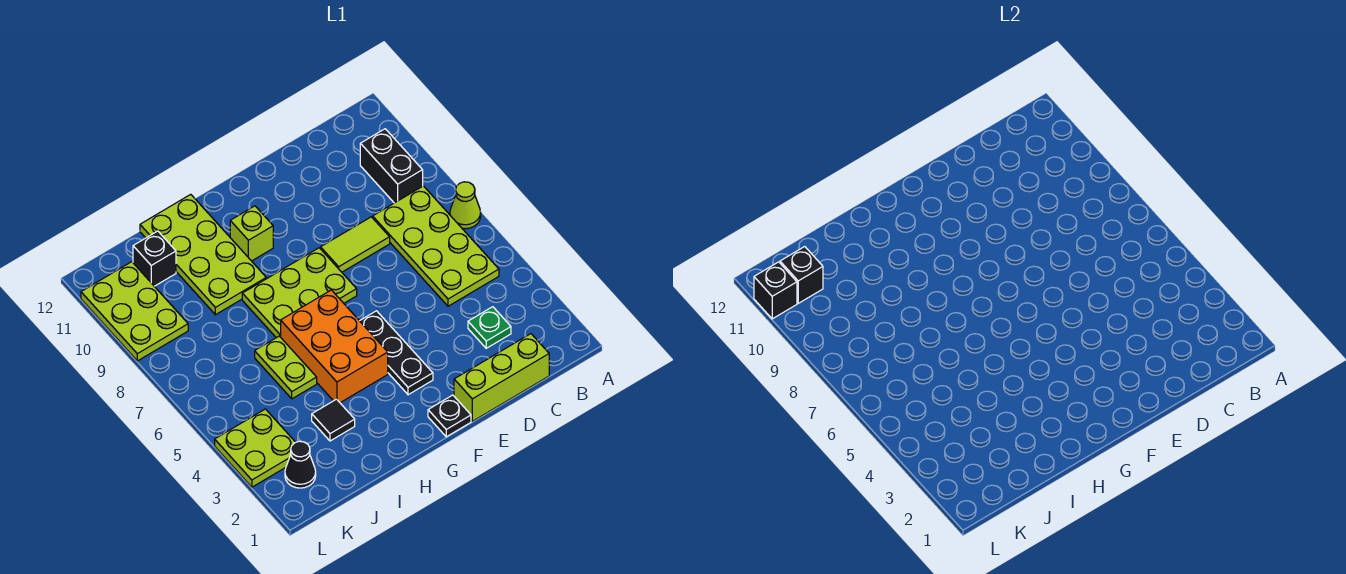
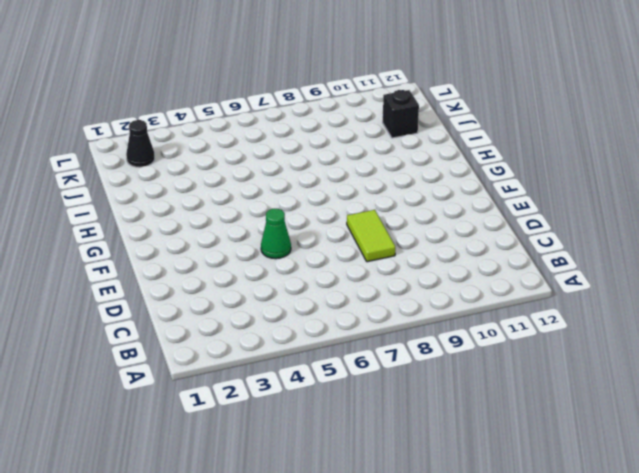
green cone E5 level 1 -> none
none -> lime cone A7 level 1
none -> lime plate B5:C8 level 1
none -> black brick B9:B10 level 1

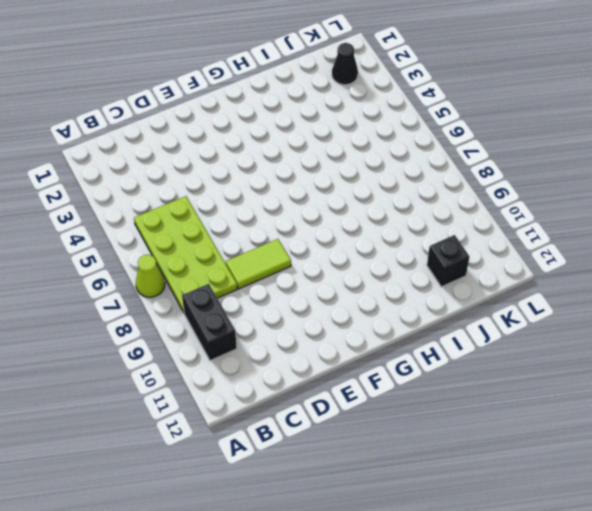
none -> lime brick C1:E1 level 1
none -> green plate C3 level 1
none -> black plate F1 level 1

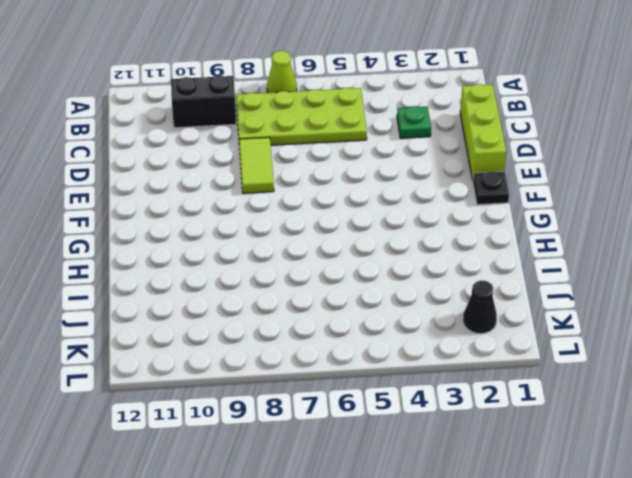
none -> black plate F3:F5 level 1
none -> lime plate F7:H8 level 1
none -> orange brick G4:H6 level 1

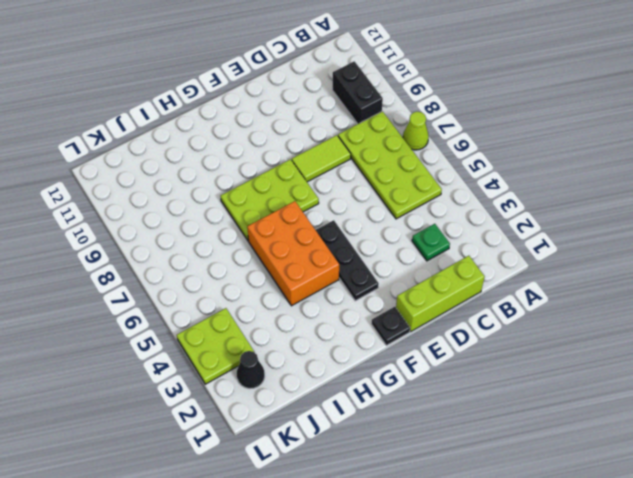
none -> lime brick G10 level 1
none -> lime plate H9:I12 level 1
none -> black tile I3 level 1

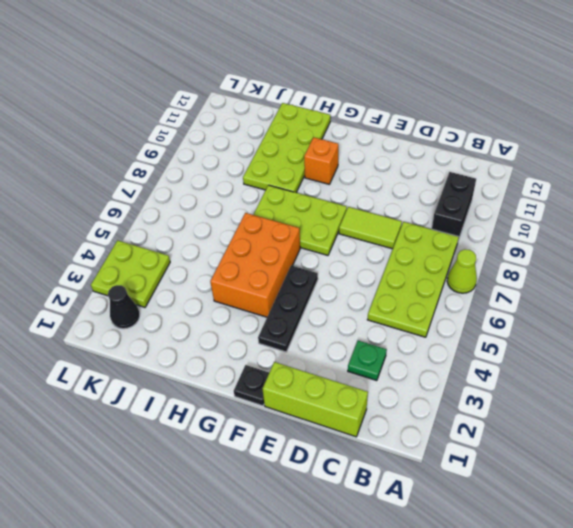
orange brick G10 level 1 -> lime brick G10 level 1
none -> black tile I3 level 1
none -> lime plate I5:I6 level 1
none -> black brick J11 level 1

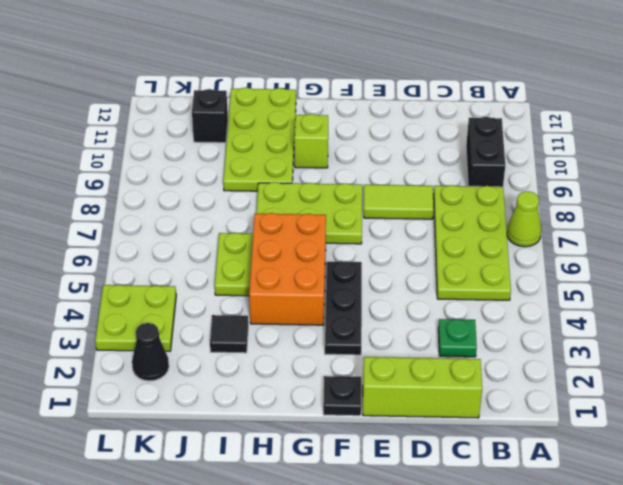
none -> lime plate K9:L11 level 1
none -> black brick K11 level 2
none -> black brick L11 level 2

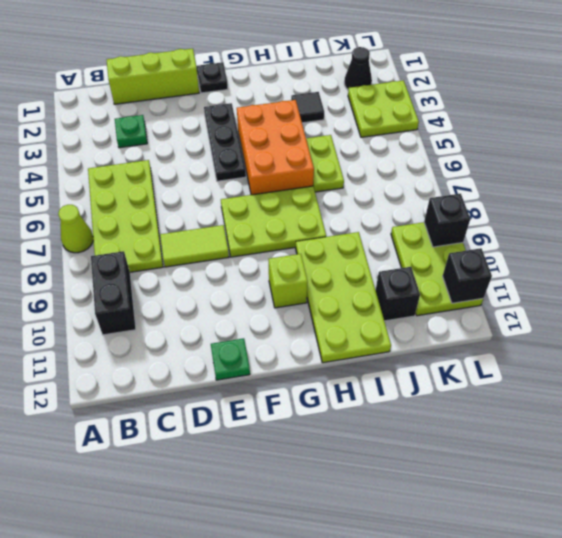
green plate E12 level 1 -> none
black brick L9 level 2 -> black brick K11 level 2

